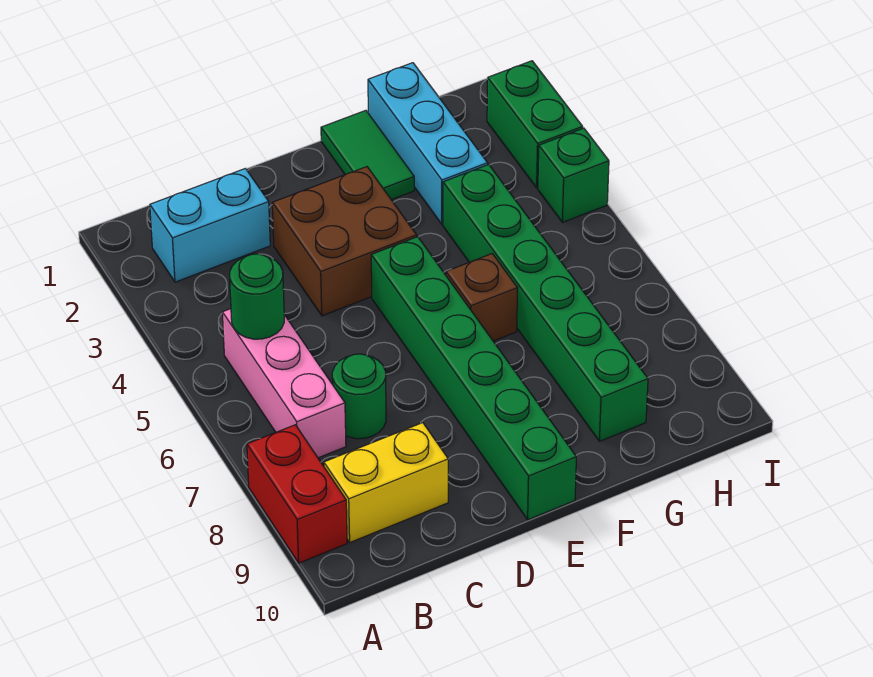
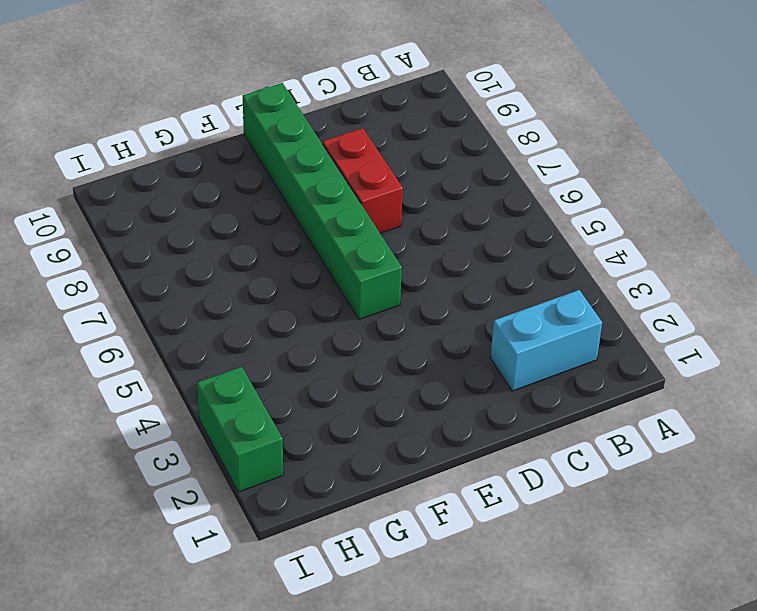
red brick D7:D8 level 1 -> red brick A8:A9 level 1
none -> pink brick B5:B7 level 1
none -> yellow brick B9:C9 level 1
none -> green round brick C7 level 1

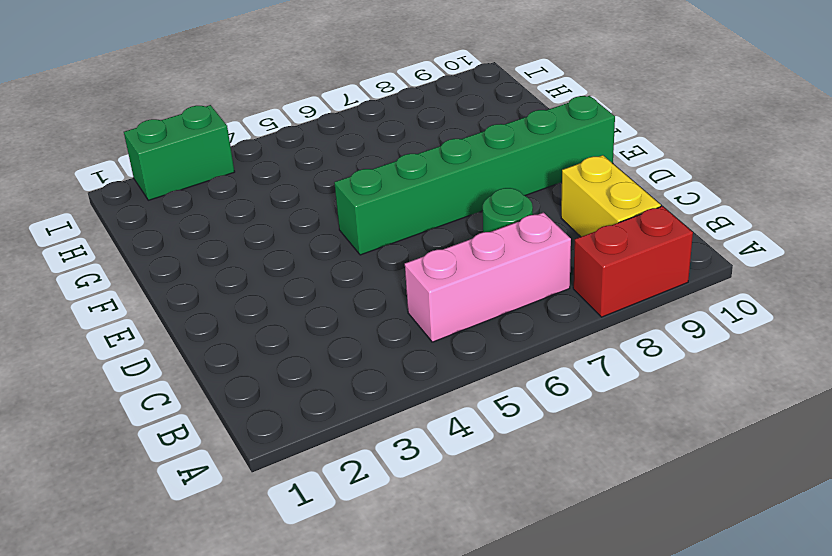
none -> cyan brick B2:C2 level 1
none -> brown brick D3:E4 level 1
none -> green tile F1:F2 level 1

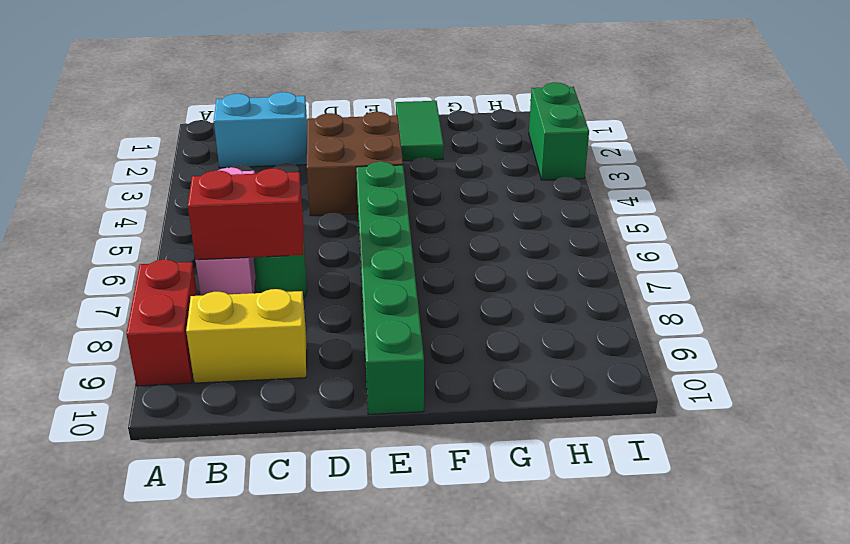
red brick B7:C7 level 2 -> none
none -> brown brick F6 level 1
none -> cyan brick G1:G3 level 1
none -> green brick G4:G9 level 1

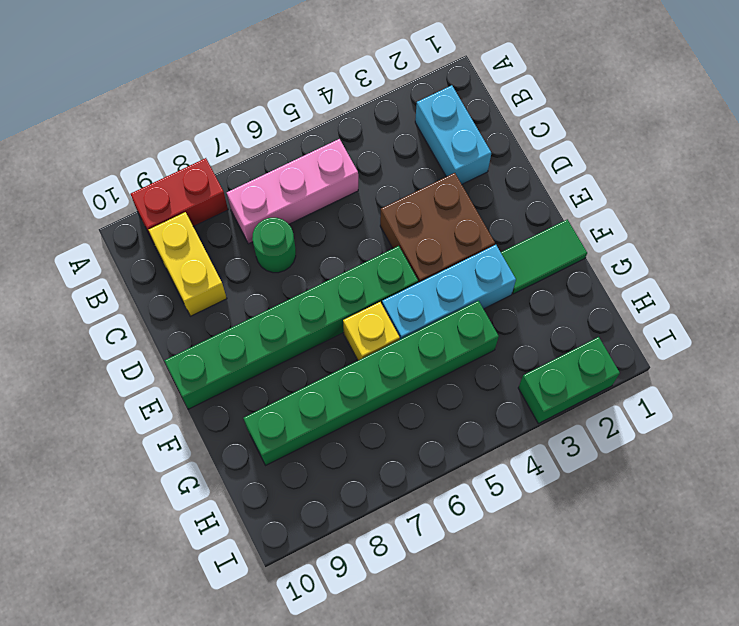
cyan brick F3:F5 level 1 -> cyan brick G1:G3 level 1
yellow brick F6 level 1 -> brown brick F6 level 1
none -> green brick I4 level 1
none -> green round brick B5 level 2

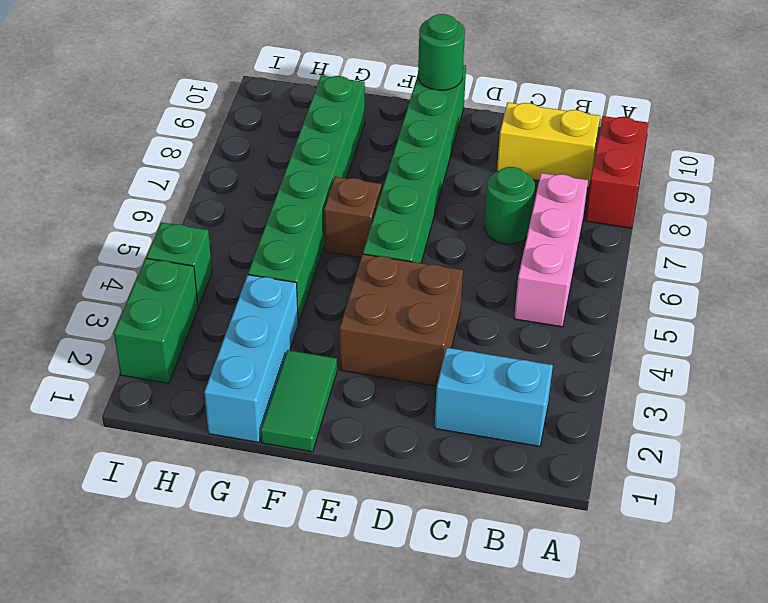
green round brick E10 level 2 -> green round brick B5 level 2

